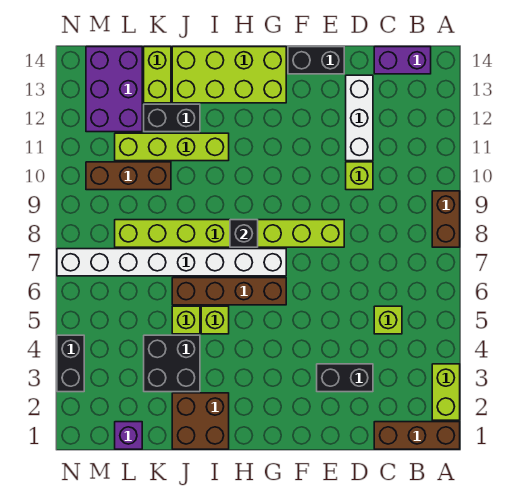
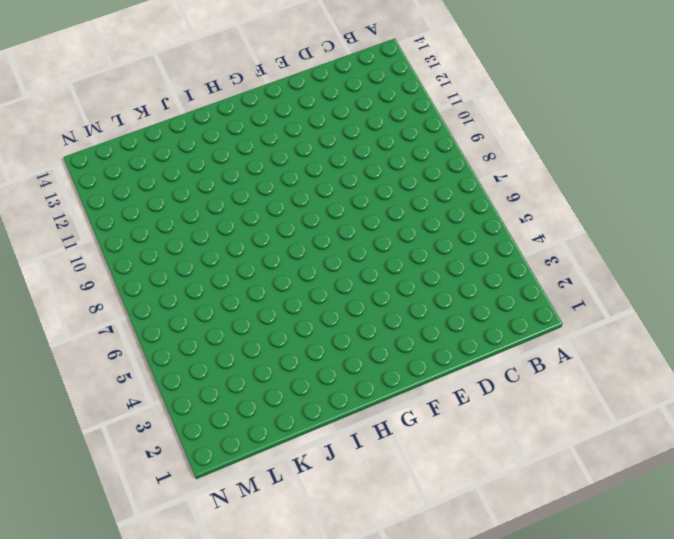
none -> brown brick A1:C1 level 1
none -> lime brick A2:A3 level 1
none -> brown brick A8:A9 level 1

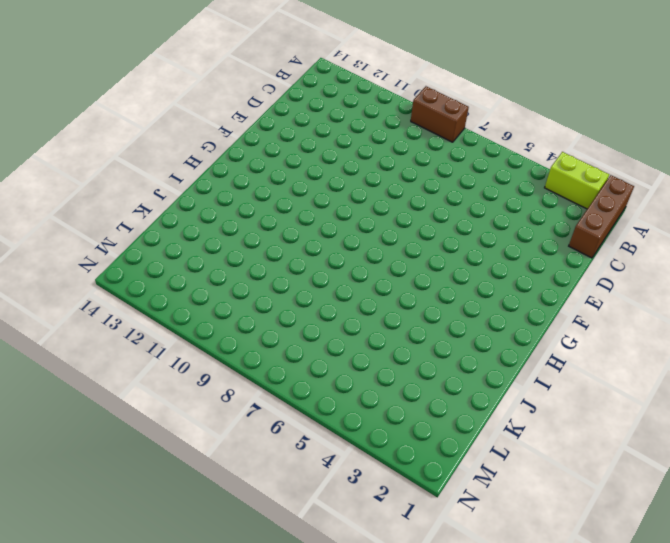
none -> purple brick B14:C14 level 1
none -> lime brick C5 level 1
none -> black brick D3:E3 level 1

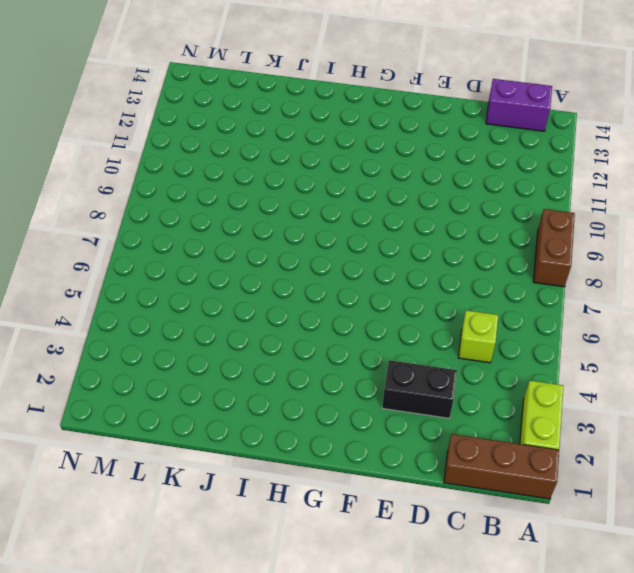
none -> lime brick D10 level 1
none -> white brick D11:D13 level 1
none -> lime brick E8:L8 level 1

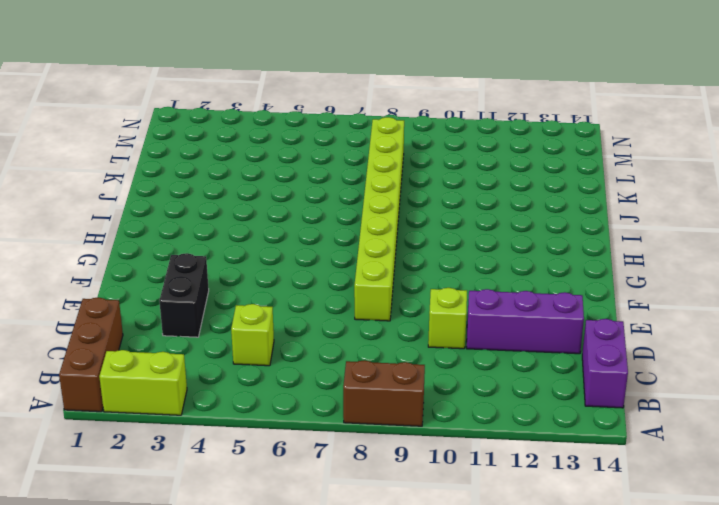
purple brick D11:D13 level 1 -> white brick D11:D13 level 1
none -> black brick E14:F14 level 1
none -> brown brick G6:J6 level 1
none -> white brick G7:N7 level 1

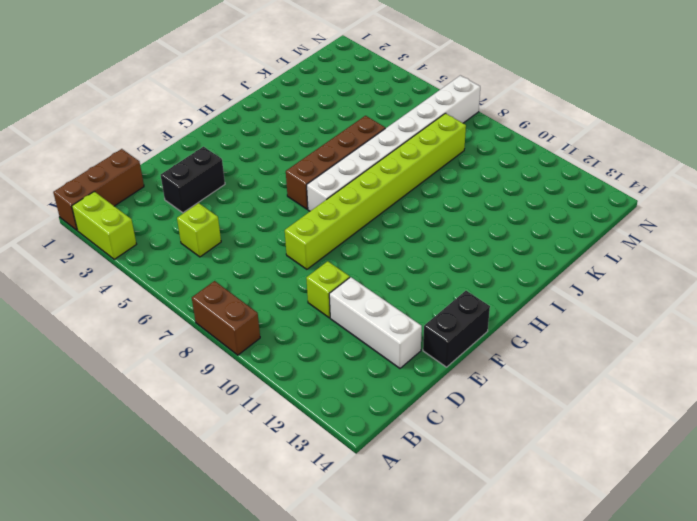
none -> purple brick B14:C14 level 1
none -> lime brick G13:J14 level 1
none -> brown brick I1:J2 level 1

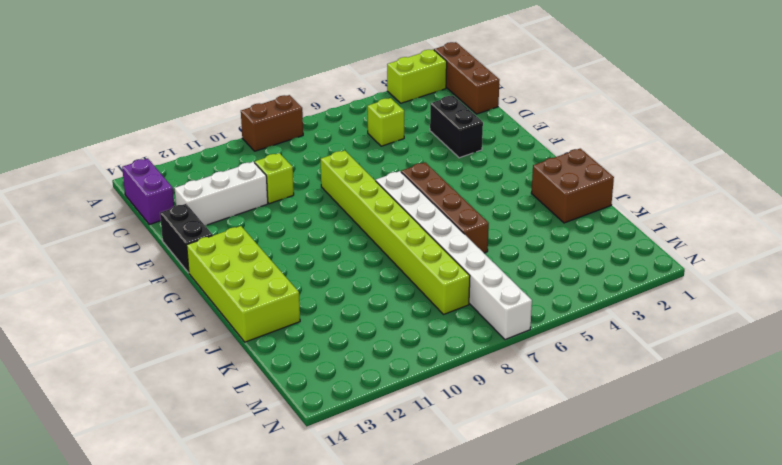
none -> lime brick I5 level 1
none -> lime brick I11:L11 level 1
none -> black brick J3:K4 level 1

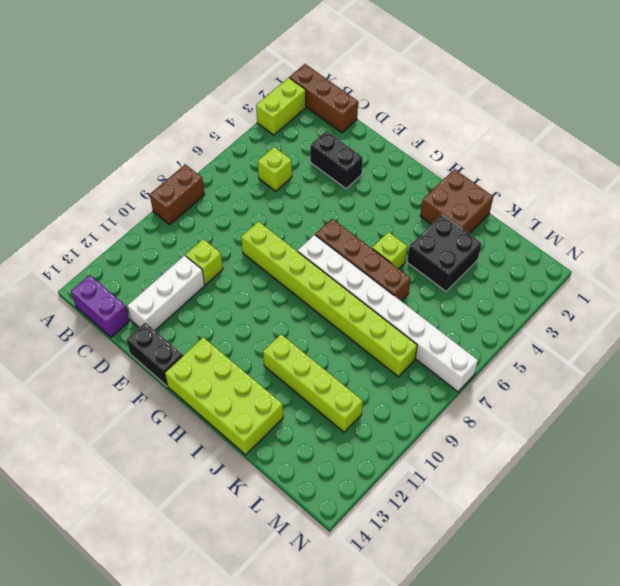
none -> lime brick J5 level 1
none -> black brick J12:K12 level 1
none -> brown brick K10:M10 level 1

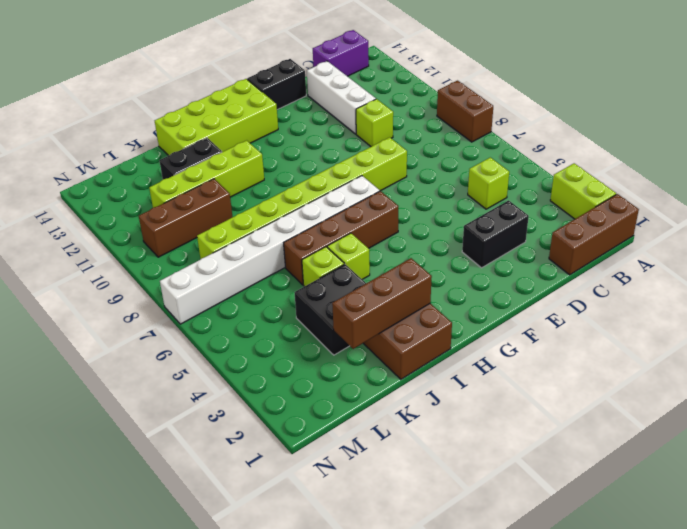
brown brick I2:K2 level 2 -> none
none -> lime brick K13:K14 level 1
none -> purple brick L1 level 1
none -> purple brick L12:M14 level 1

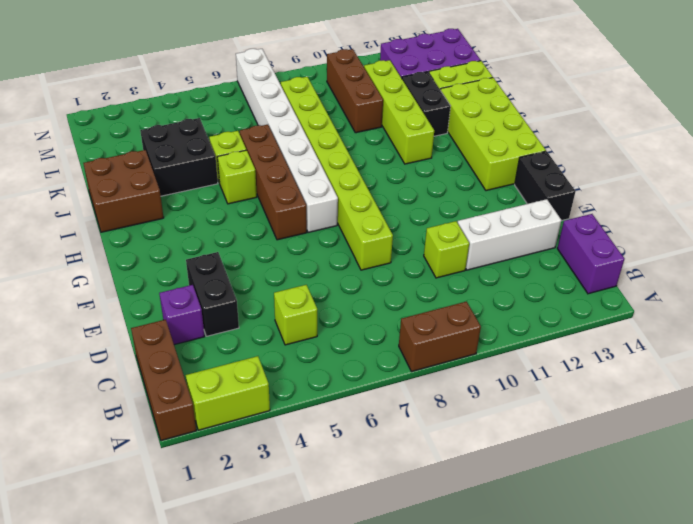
purple brick D2 level 1 -> purple brick L1 level 1
none -> black brick N3:N4 level 1
none -> black brick H8 level 2

